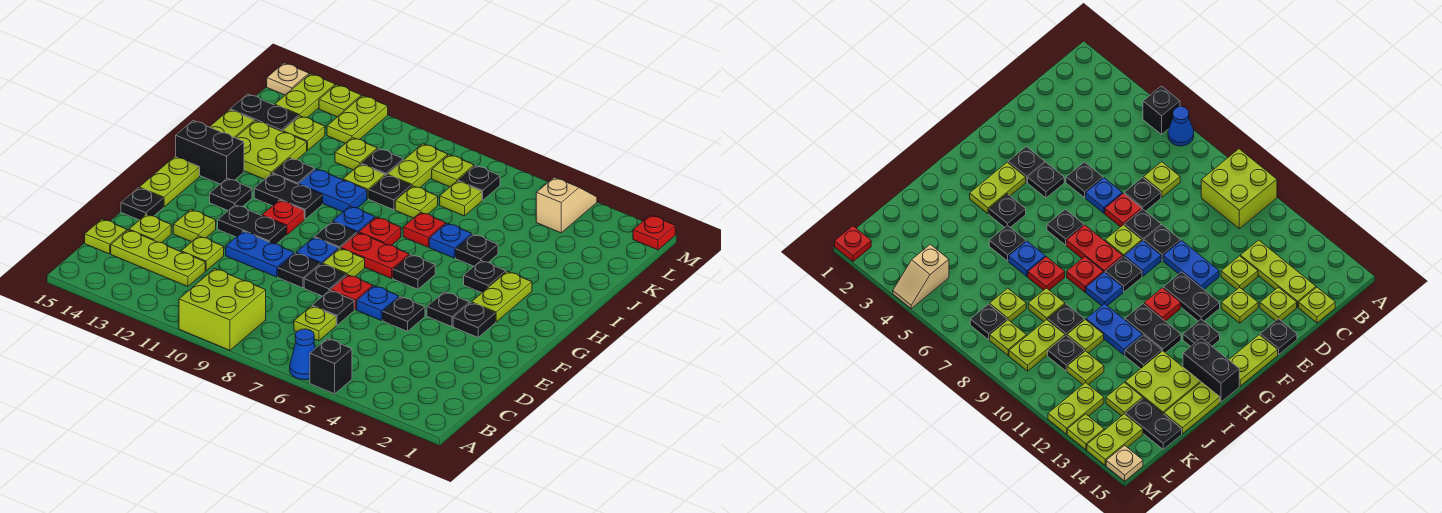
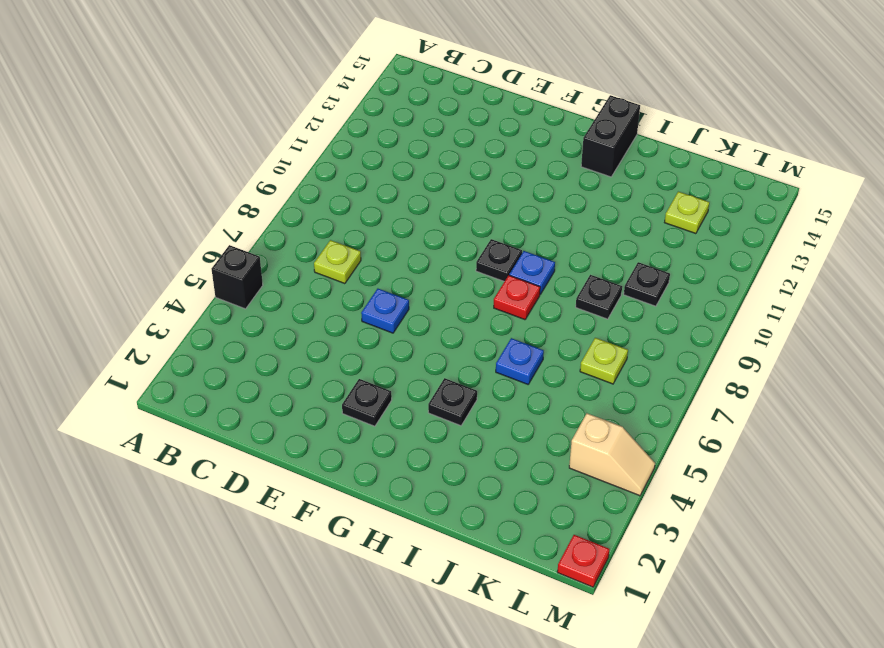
none -> blue cone A6 level 1
none -> lime brick A9:B10 level 1
none -> lime plate C12:C14 level 1
none -> lime plate C15 level 1

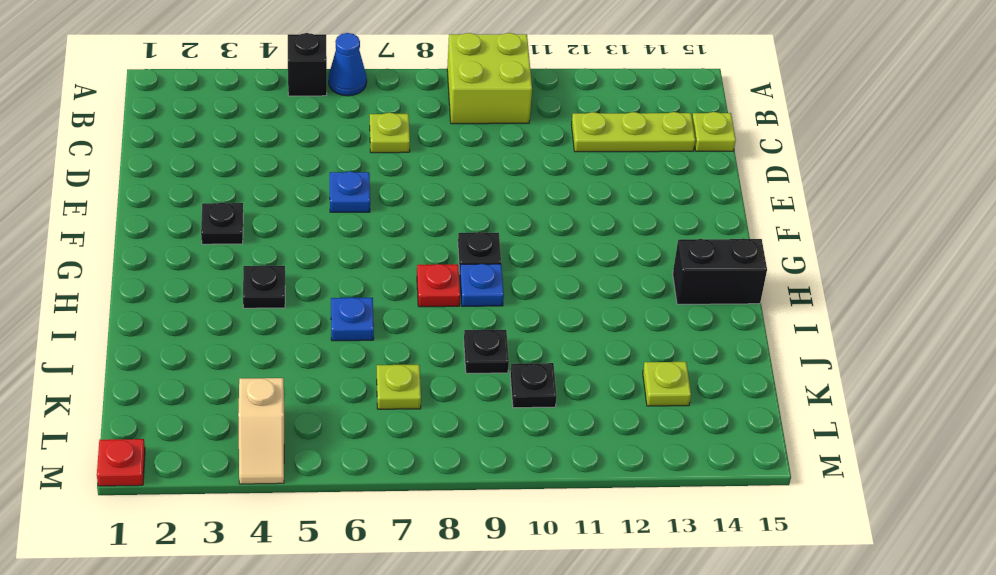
none -> black plate D7 level 1
none -> lime plate D12 level 1
none -> lime plate D14 level 1
none -> black plate E5 level 1

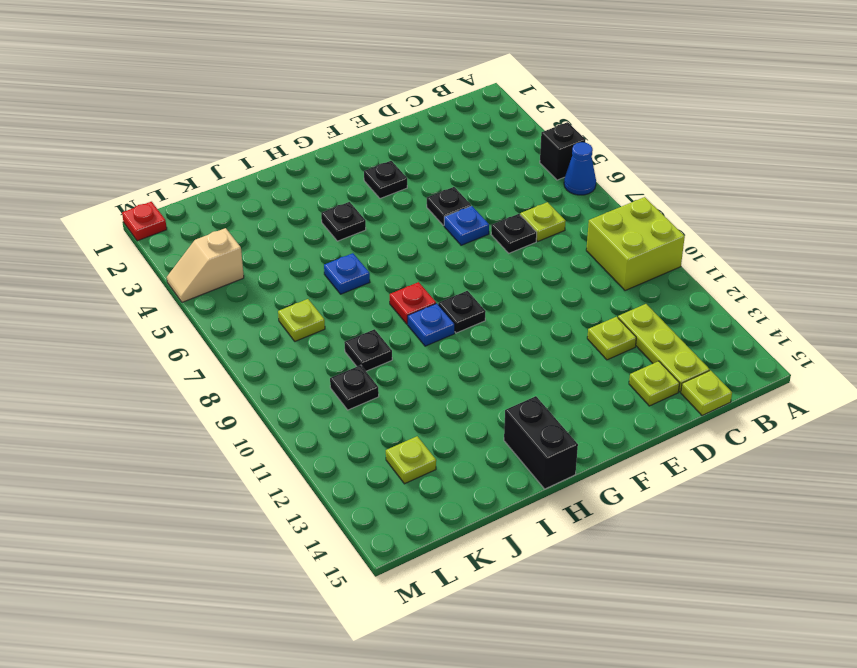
none -> red plate E7 level 1
none -> black plate E8 level 1
none -> black plate E9 level 1
none -> blue plate E10:E11 level 1

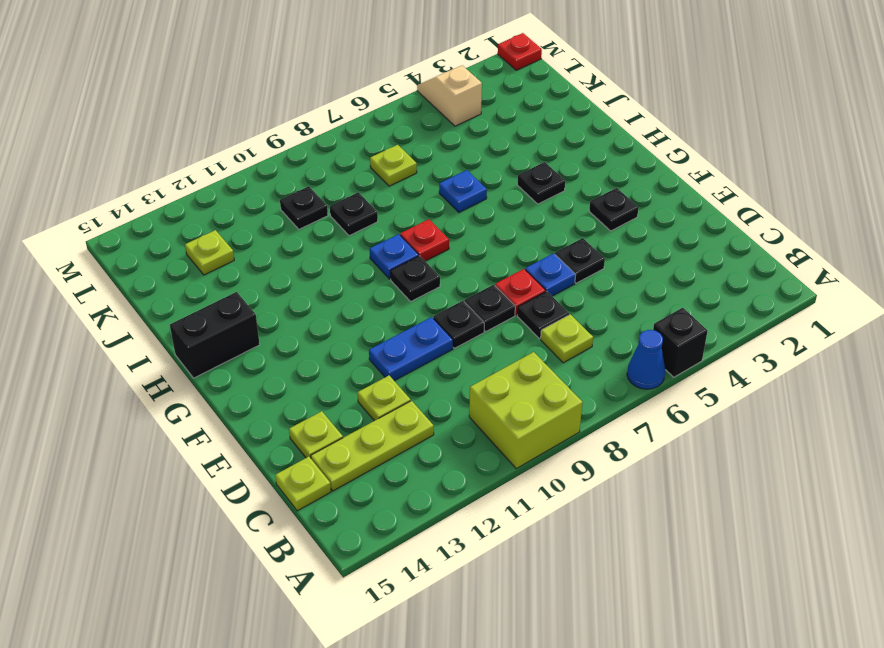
none -> lime plate E13 level 1
none -> black plate E15 level 1
none -> black plate F4 level 1
none -> lime plate F8 level 1

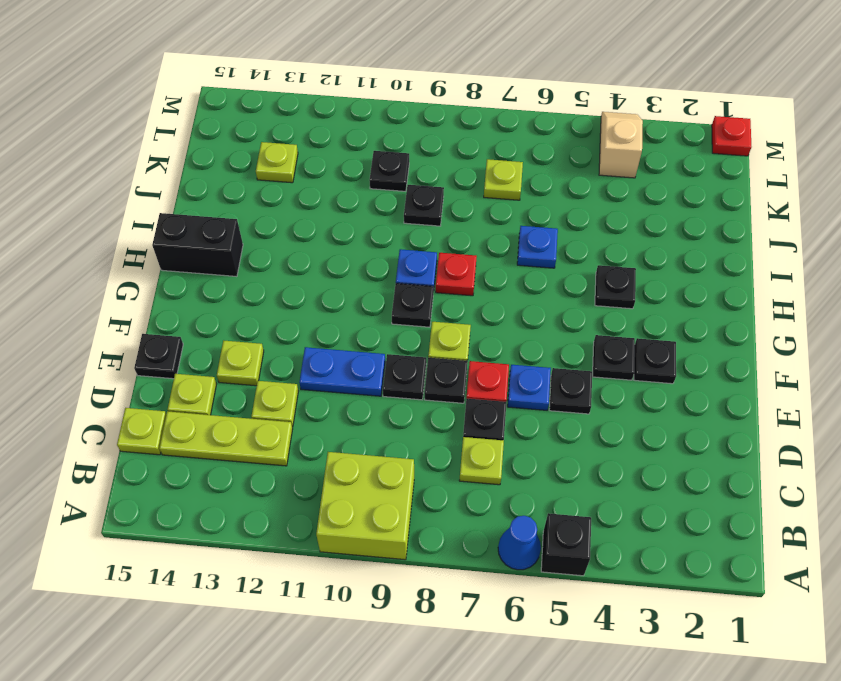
none -> blue plate F9 level 1
none -> black plate F11:F12 level 1
none -> lime plate F15:G15 level 1
none -> lime plate G3:H3 level 1

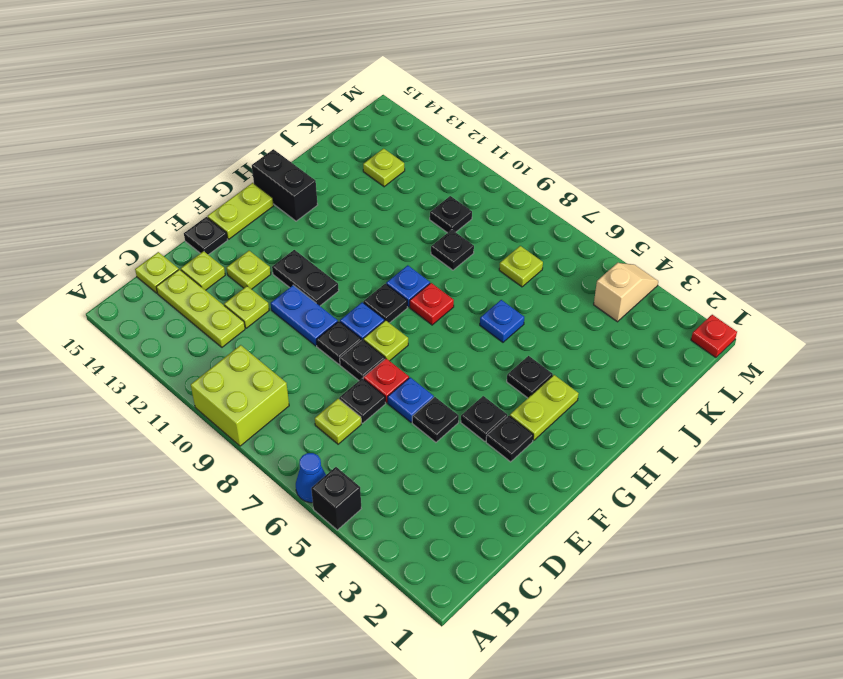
none -> black plate G6 level 1
none -> red plate G7:G8 level 1
none -> red plate G11 level 1
none -> black plate G13 level 1

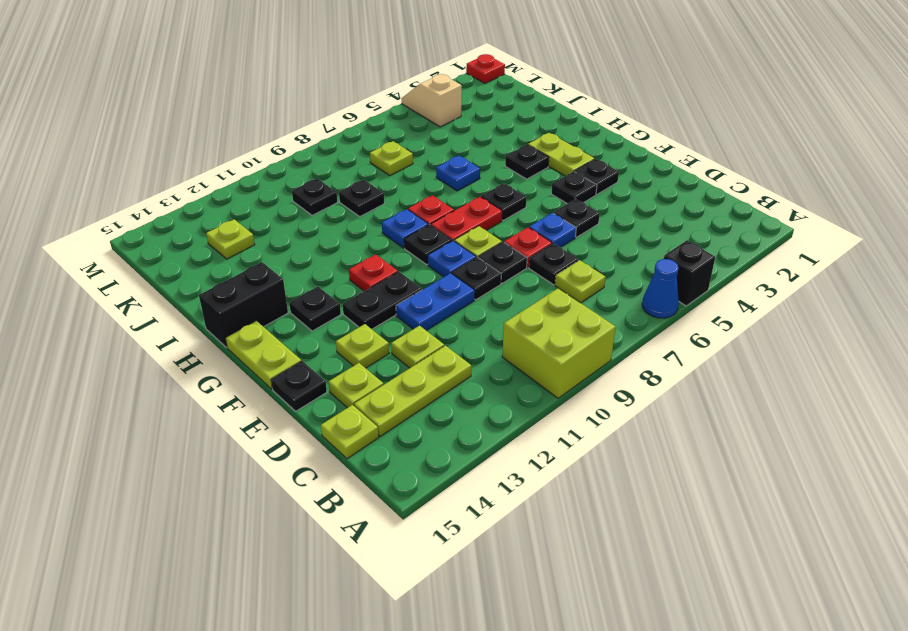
none -> black plate H11:H12 level 1
none -> black plate I5 level 1
none -> red plate I7 level 1
none -> blue plate I10:I11 level 1

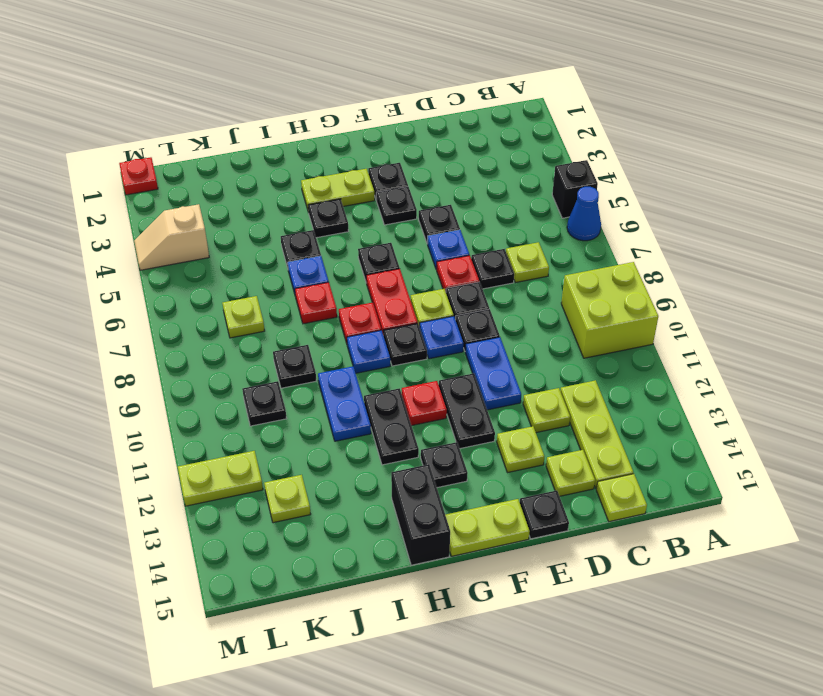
none -> black plate I12 level 1
none -> lime plate I13:J14 level 1
none -> lime plate I15:J15 level 1
none -> lime plate J8 level 1

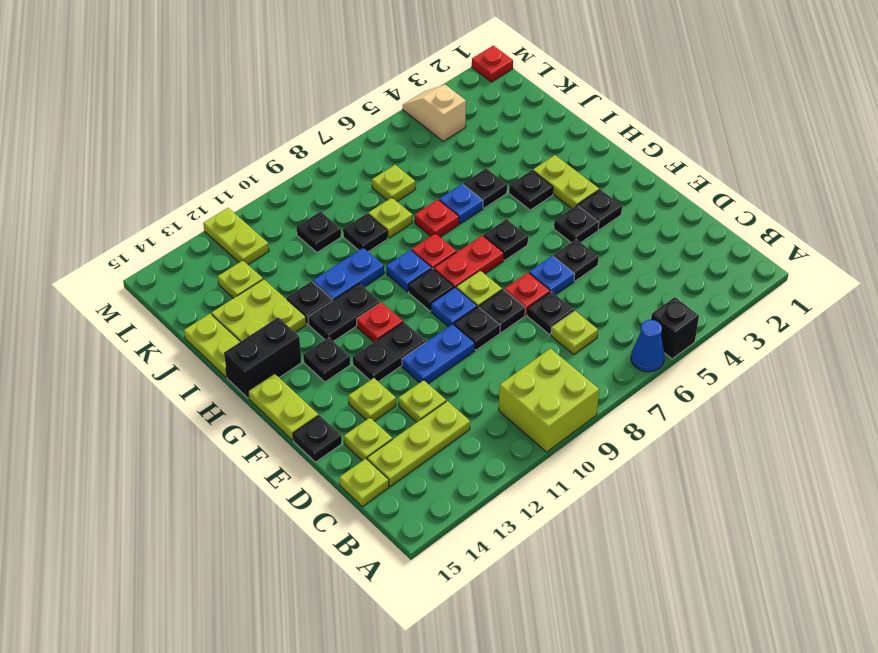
none -> lime plate J10 level 1
none -> lime plate K9:L9 level 1
none -> lime plate K11 level 1
none -> black plate K14:K15 level 1

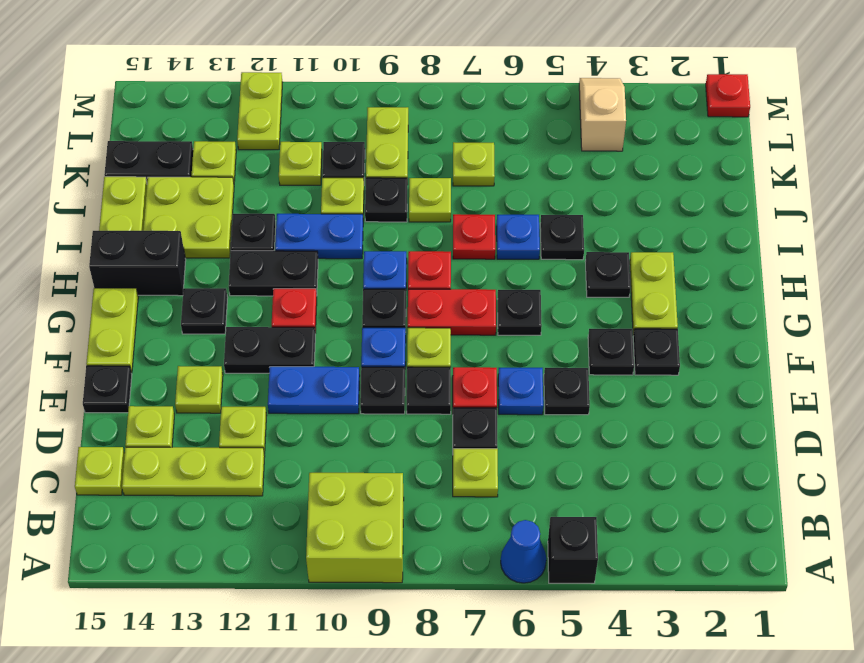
none -> black plate L7 level 1
none -> lime plate L8 level 1
none -> lime plate L14:M14 level 1
none -> lime plate M13 level 1

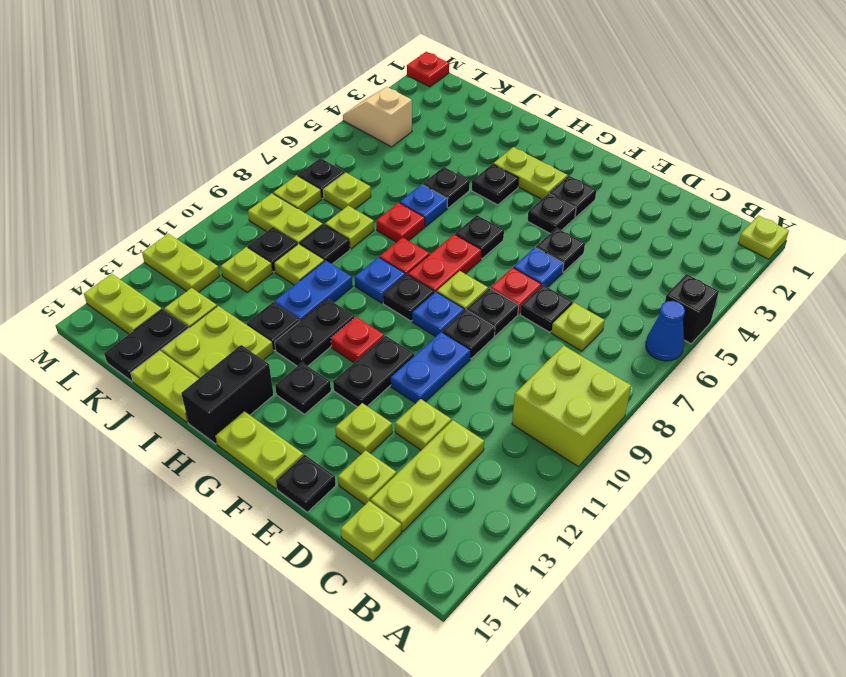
lime plate A1 level 1 -> lime plate M13 level 1
none -> tan plate M15 level 1

